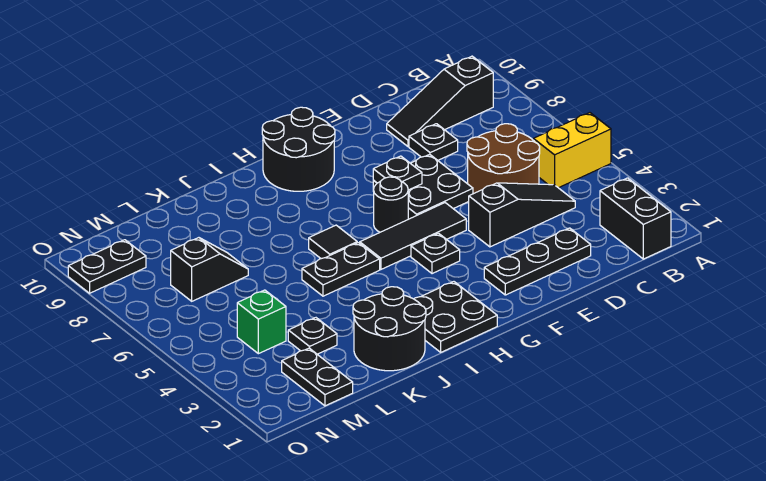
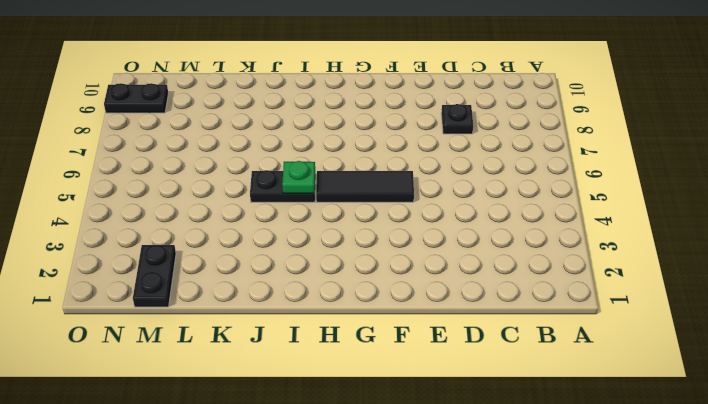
green plate I5 level 2 -> none
none -> yellow brick A5:B5 level 1
none -> black brick B1:B2 level 1
none -> black slope B9:D9 level 1 top B

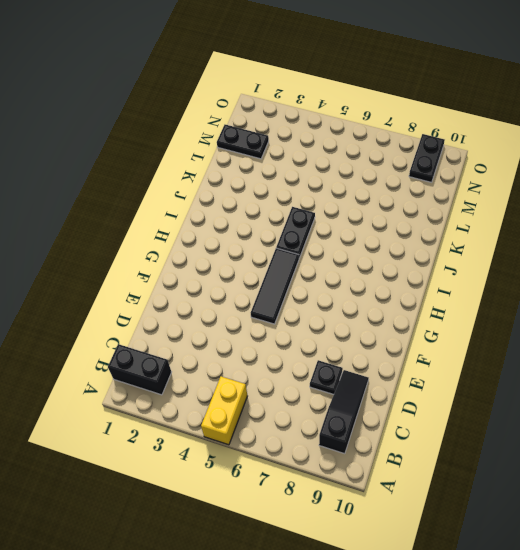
none -> black slope C4:E4 level 1 top E
none -> brown round brick C5:D6 level 1
none -> black plate D2:F2 level 1

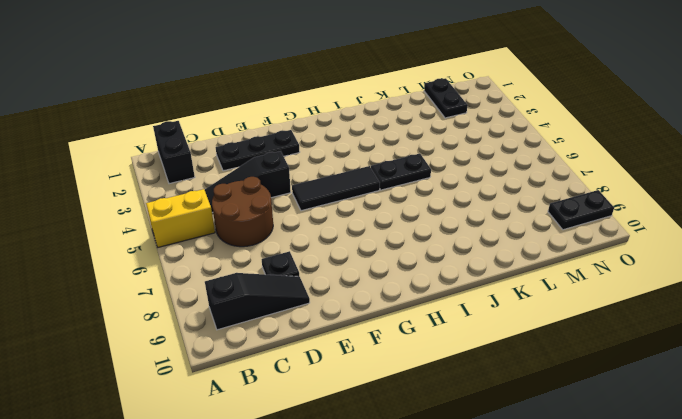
none -> black plate E6:F7 level 1
none -> black plate G4 level 1
none -> black round brick G6 level 1

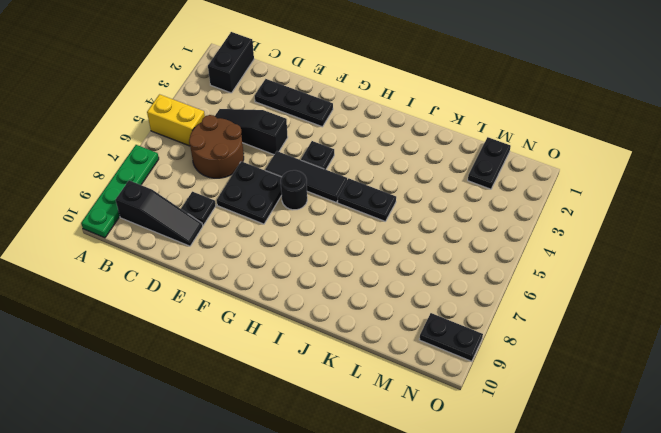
green plate A7:A10 level 1 -> none
none -> black round brick G9:H10 level 1
none -> black plate H1:I2 level 1
none -> black tile I6 level 1

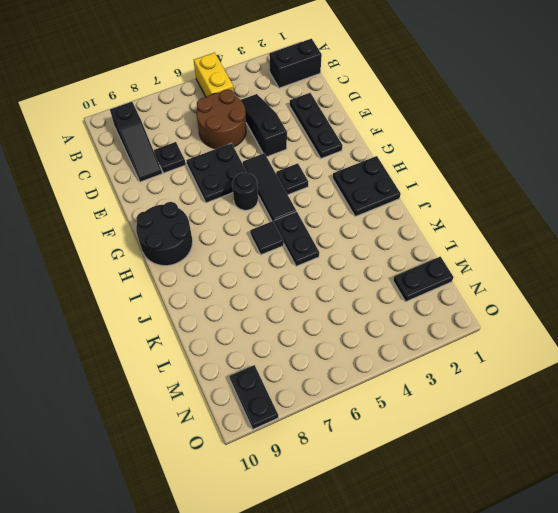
none -> black round brick J1:K2 level 1
none -> black plate L3 level 1
none -> black slope L7:M7 level 1 top M

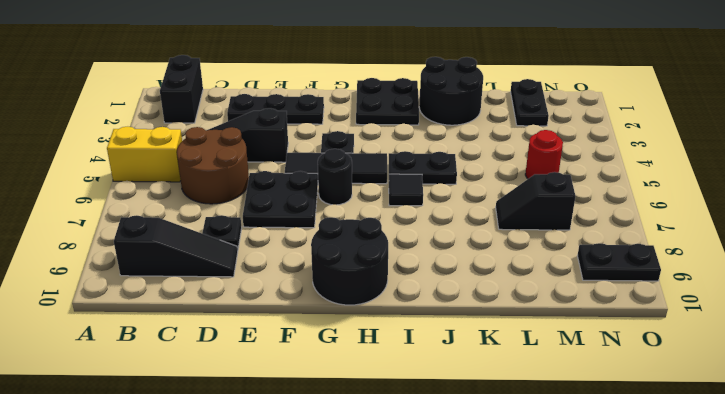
red round brick M5 level 1 -> none
none -> black plate L3 level 1
none -> green brick M4 level 1
none -> black plate F7 level 2

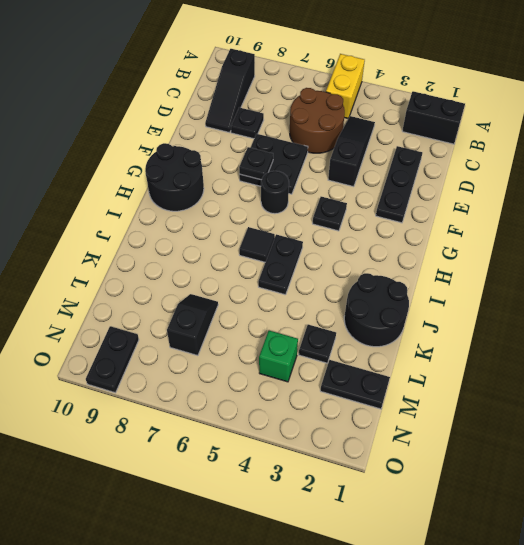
none -> black tile F5:H5 level 1
none -> black plate H1:I2 level 1

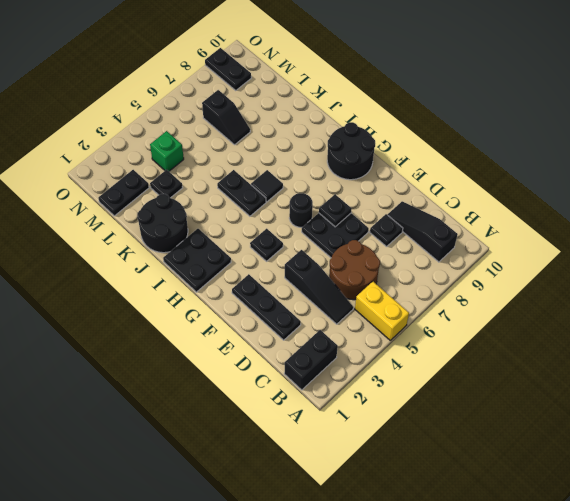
none -> black tile F5:H5 level 1

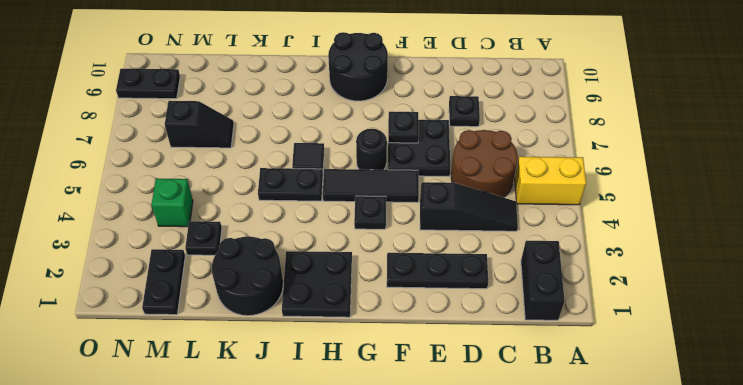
none -> black slope B9:D9 level 1 top B

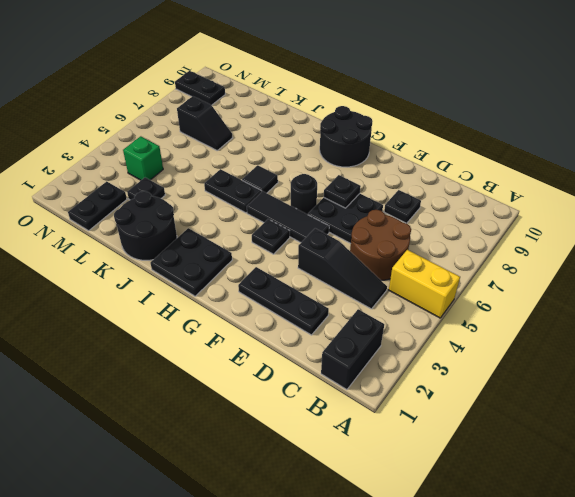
none -> black slope B9:D9 level 1 top B

